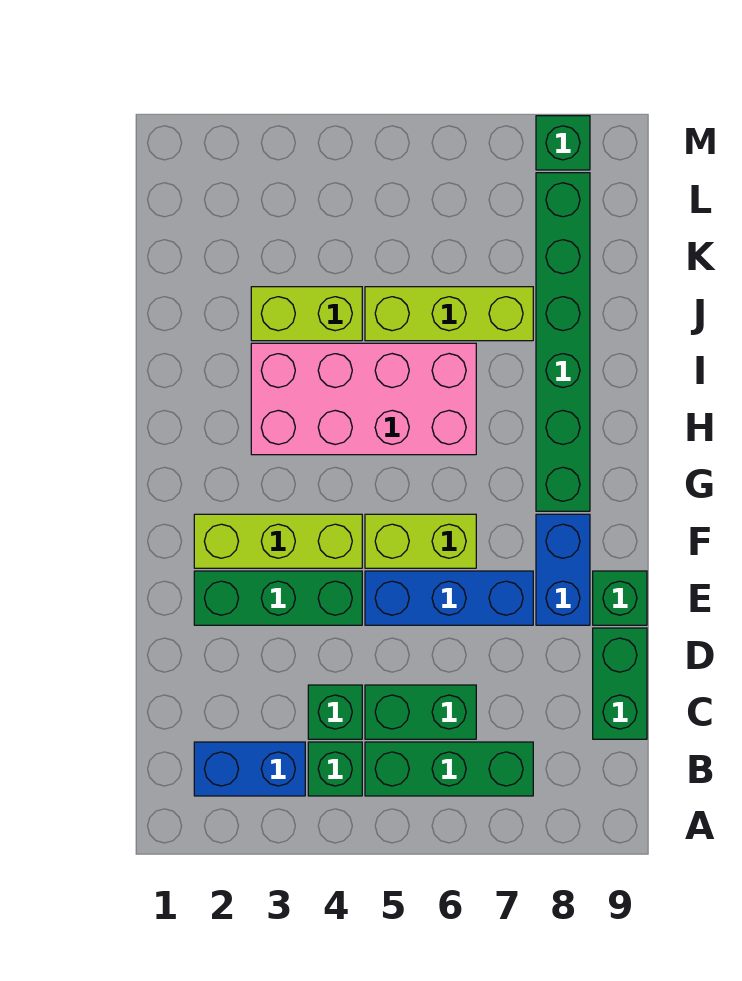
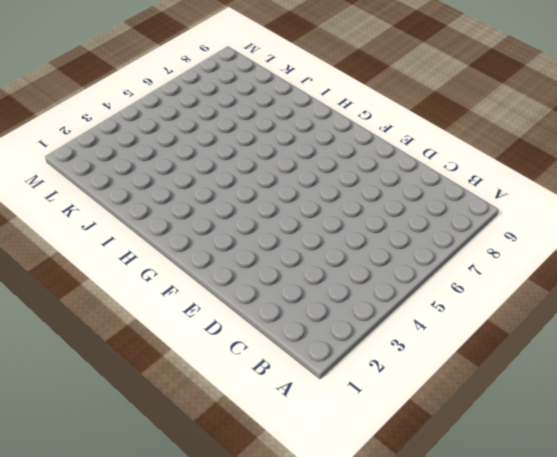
none -> blue brick B2:B3 level 1
none -> green brick B4 level 1
none -> green brick B5:B7 level 1

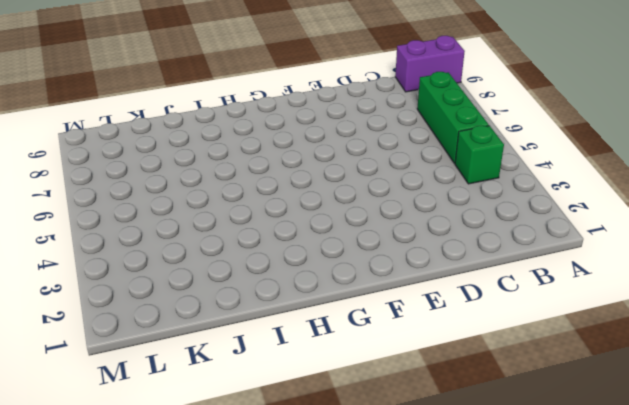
purple brick A9:B9 level 1 -> none
none -> blue brick B2:B3 level 1
none -> green brick C4 level 1
none -> green brick C5:C6 level 1

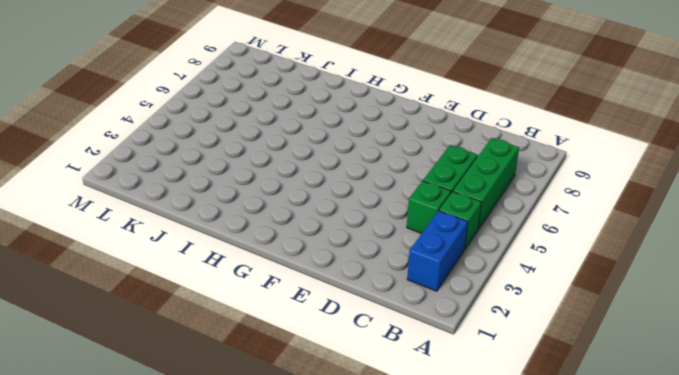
none -> green brick C9:D9 level 1
none -> green brick E2:E4 level 1
none -> blue brick E5:E7 level 1

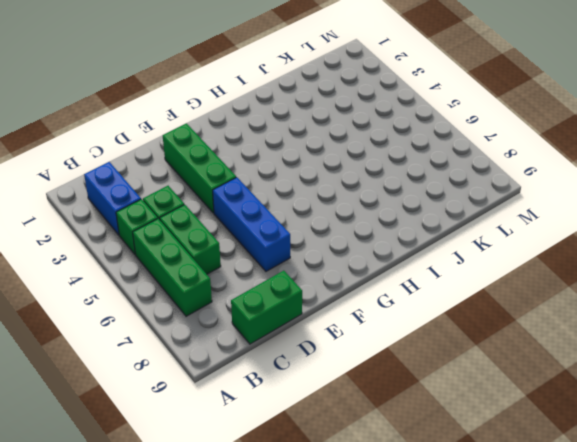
none -> blue brick E8:F8 level 1
none -> green brick E9 level 1
none -> lime brick F2:F4 level 1

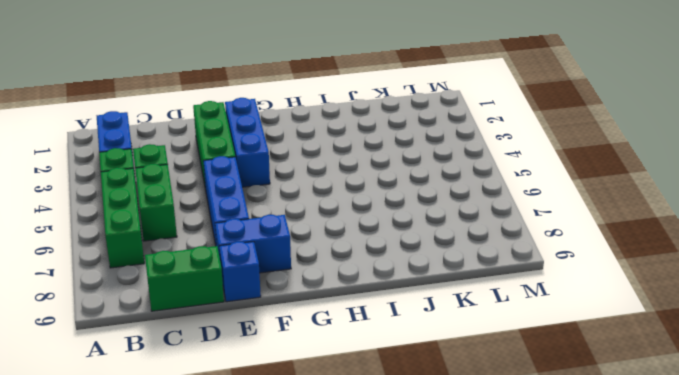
blue brick E9 level 1 -> green brick E9 level 1
blue brick F2:F4 level 1 -> lime brick F2:F4 level 1
none -> lime brick F5:F6 level 1
none -> green brick G8:L8 level 1
none -> pink brick H3:I6 level 1

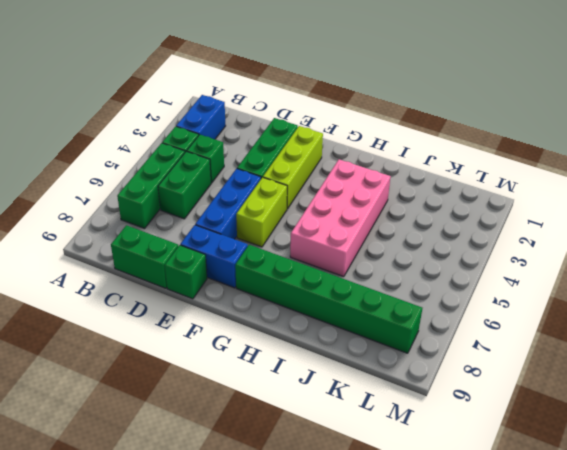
none -> lime brick J3:J4 level 1
none -> lime brick J5:J7 level 1
none -> green brick M8 level 1

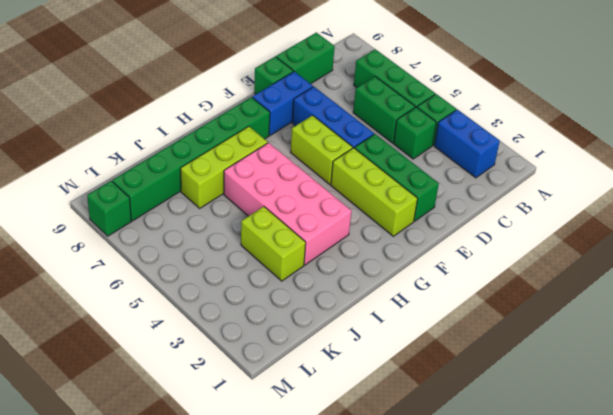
lime brick H7:J7 level 1 -> lime brick J5:J7 level 1

